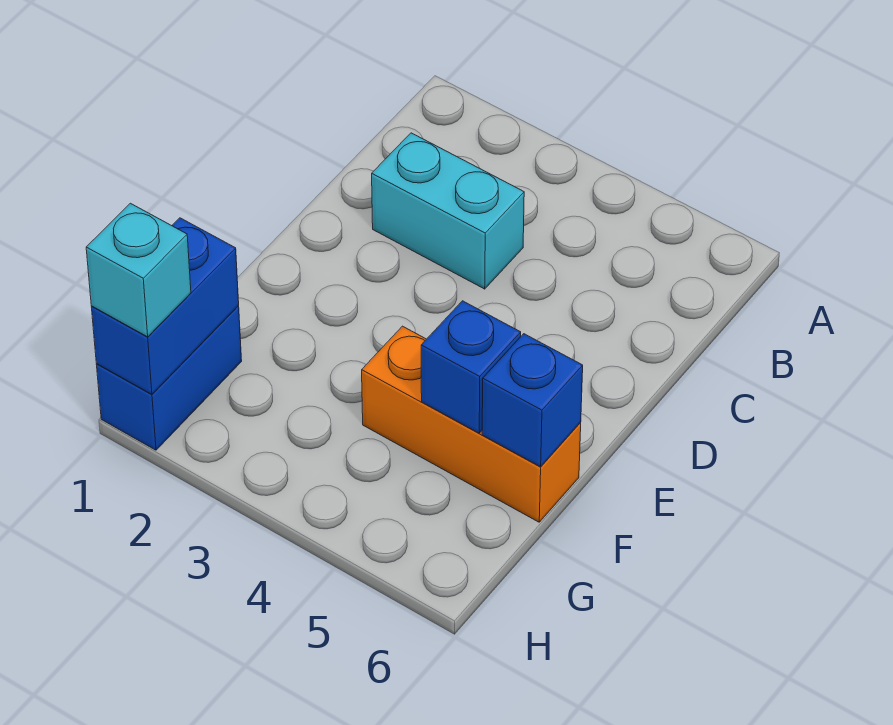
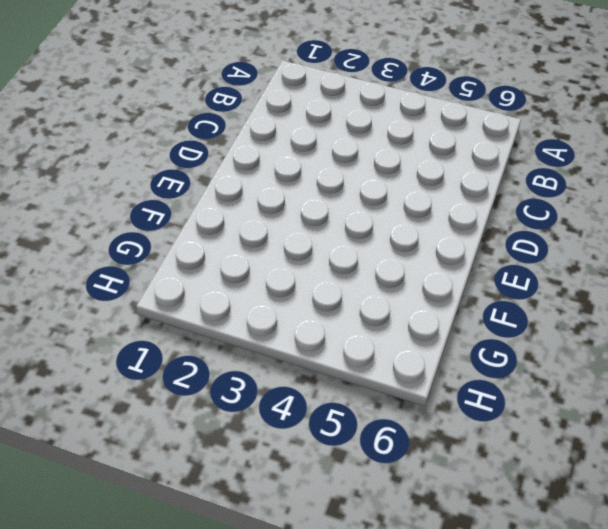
none -> cyan brick C2:C3 level 1
none -> orange brick F4:F6 level 1

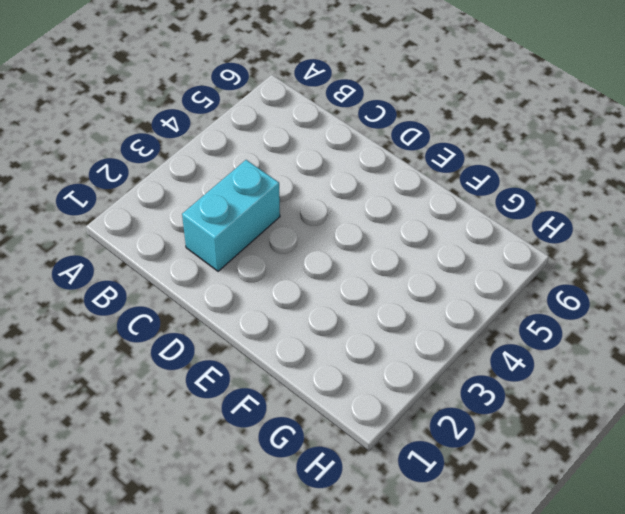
none -> orange brick F4:F6 level 1
none -> blue brick G1:H1 level 1

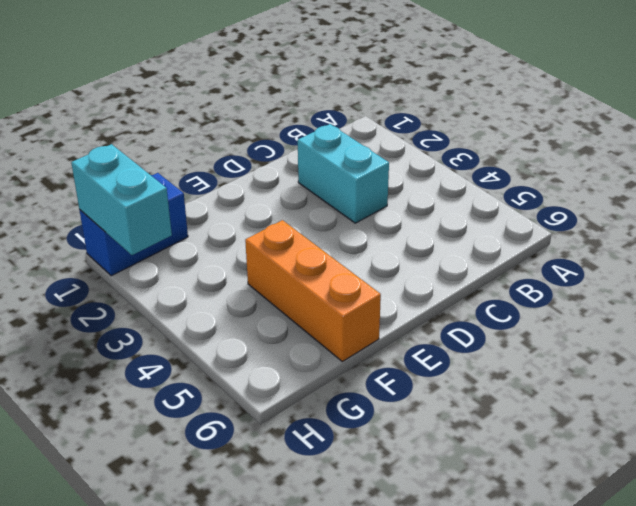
cyan brick H1:H2 level 2 -> blue brick G1:H1 level 2
none -> blue brick F5 level 2
none -> blue brick F6 level 2

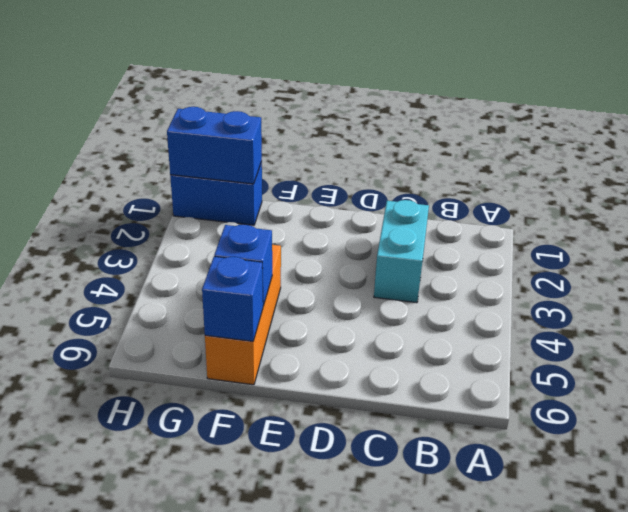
none -> cyan brick H1 level 3

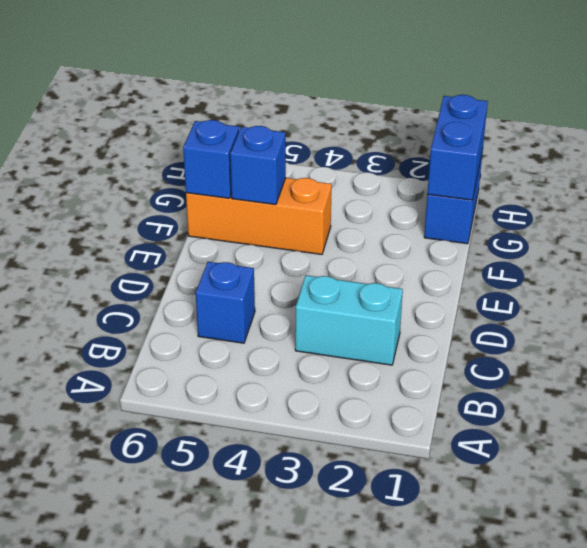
blue brick C5 level 1 -> none
none -> cyan brick H1 level 3

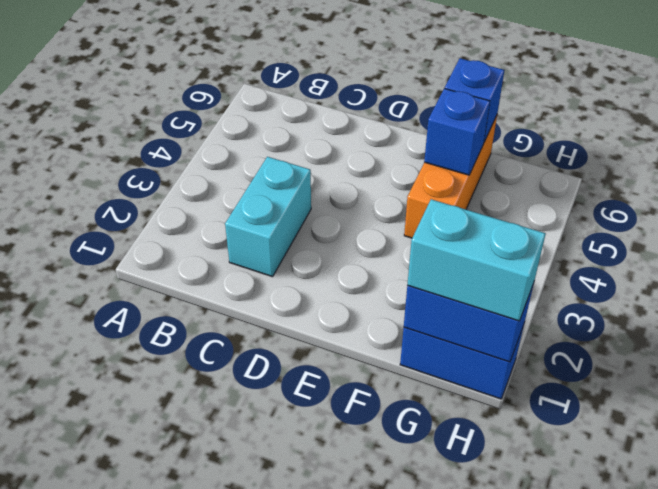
cyan brick G1:H1 level 3 -> cyan brick H1 level 3

